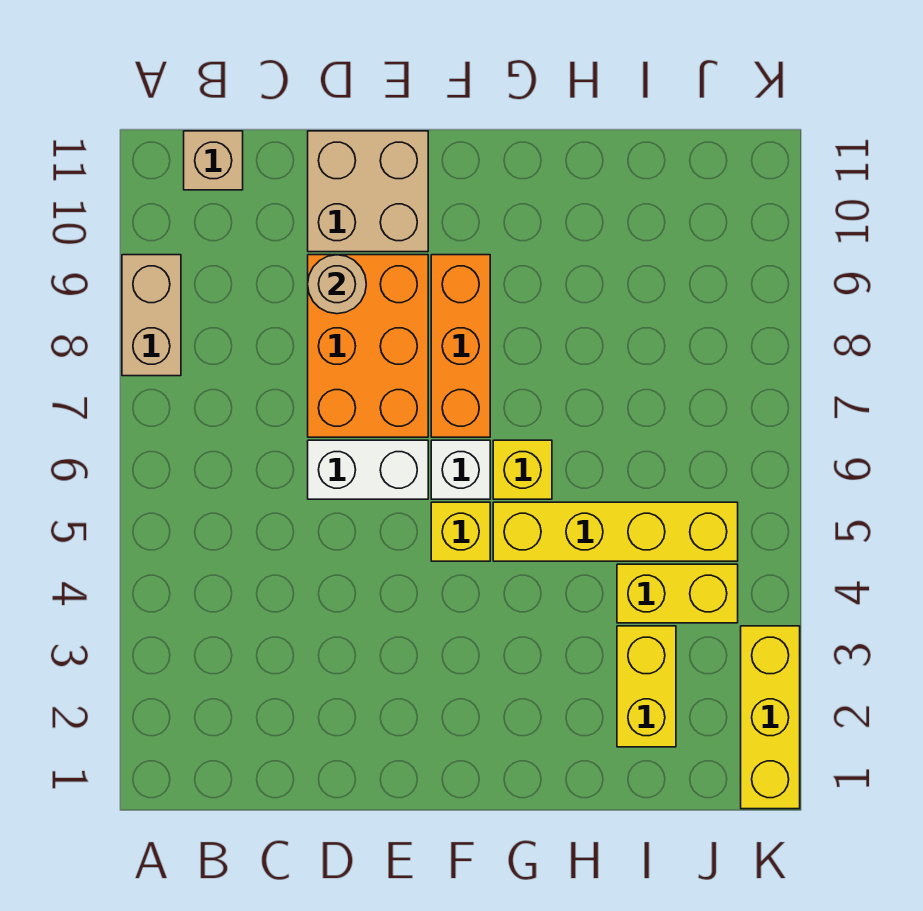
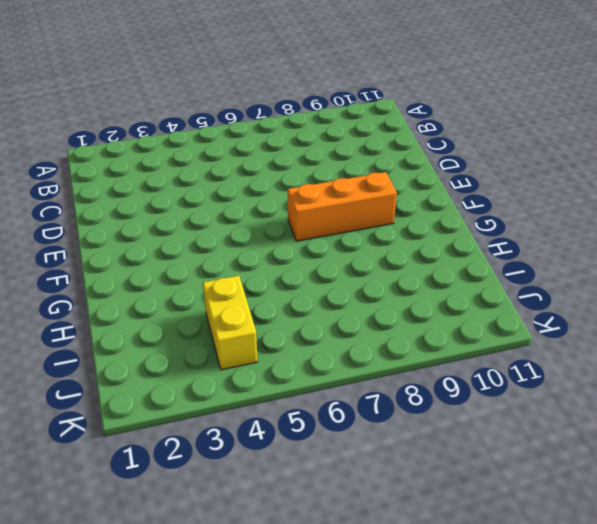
none -> tan brick A8:A9 level 1
none -> tan brick B11 level 1
none -> white brick D6:E6 level 1

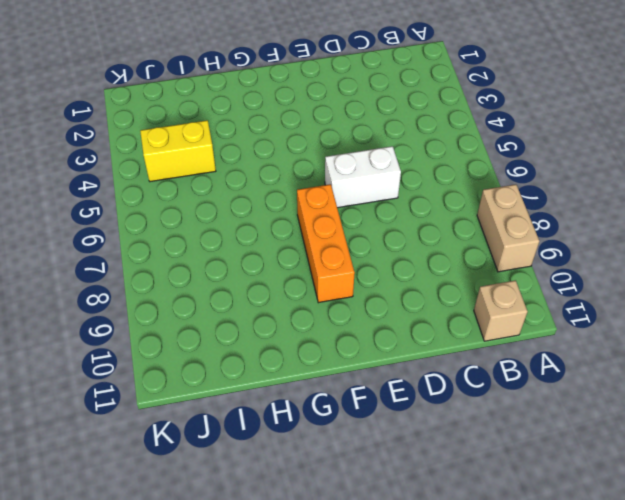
none -> orange brick D7:E9 level 1
none -> tan brick D10:E11 level 1
none -> yellow brick F5 level 1

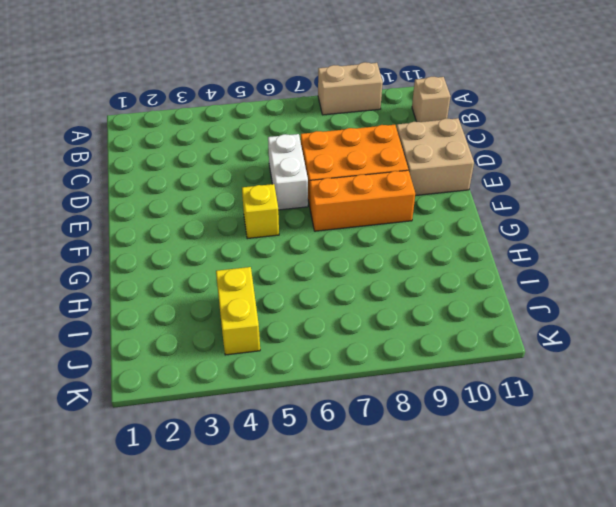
none -> white brick F6 level 1
none -> yellow brick G5:J5 level 1
none -> yellow brick G6 level 1

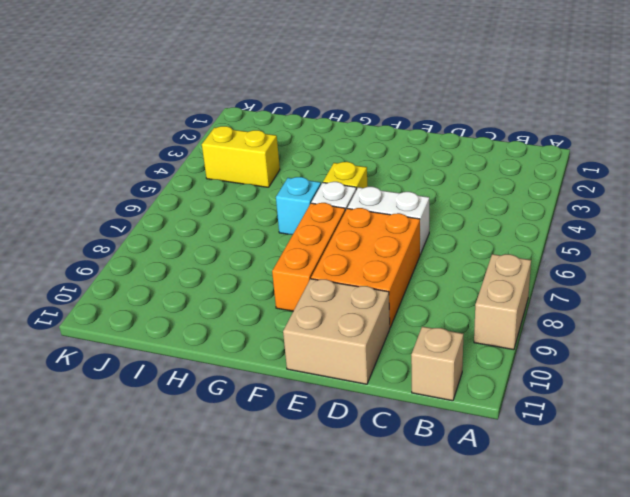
cyan brick G6 level 1 -> yellow brick G6 level 1
none -> yellow brick G5:J5 level 1
none -> yellow brick I2:I3 level 1
none -> yellow brick K1:K3 level 1

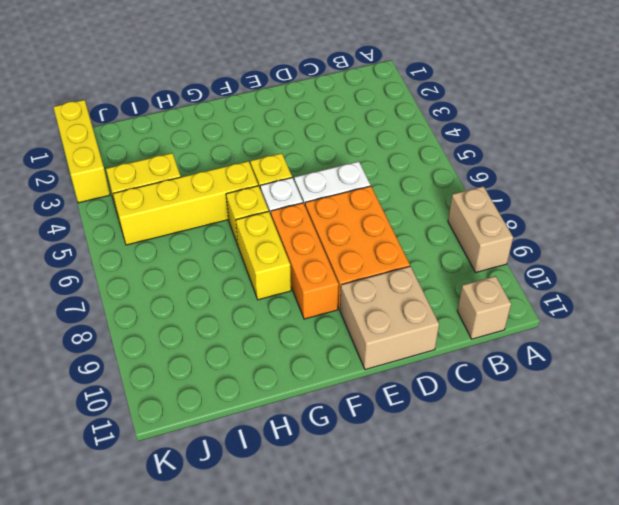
yellow brick G7:G8 level 1 -> yellow brick I2:I3 level 1
none -> tan round brick D9 level 2

